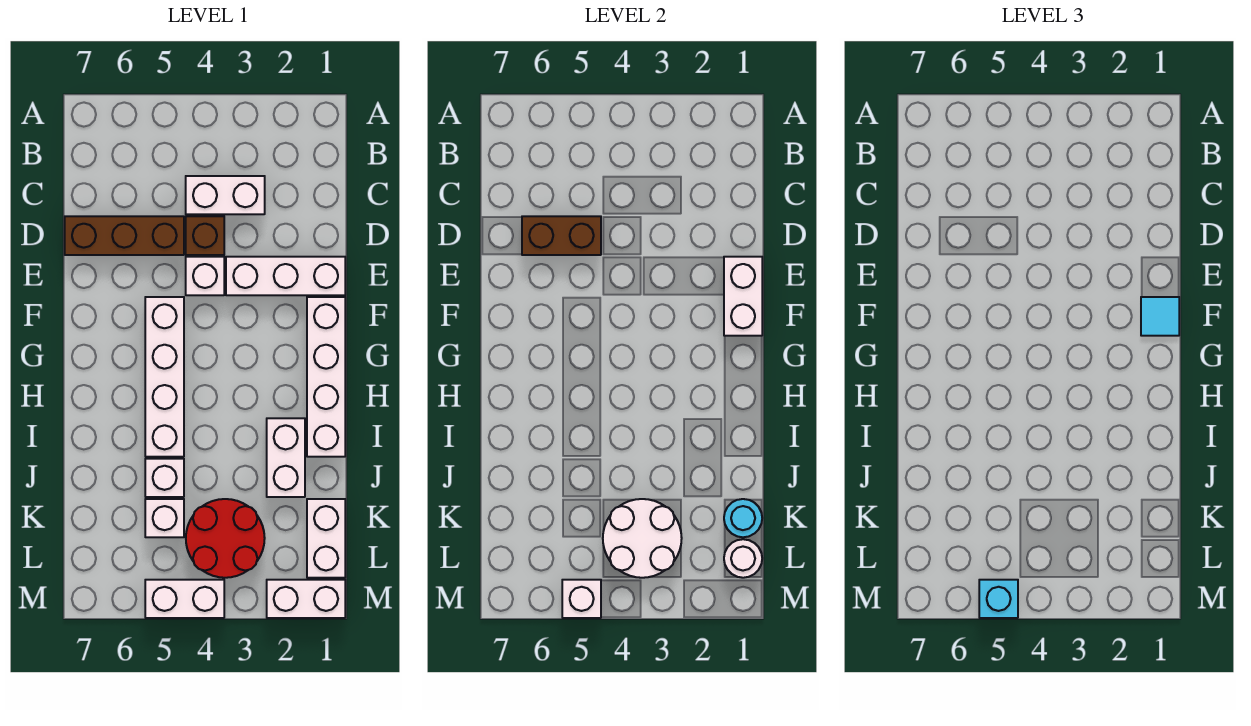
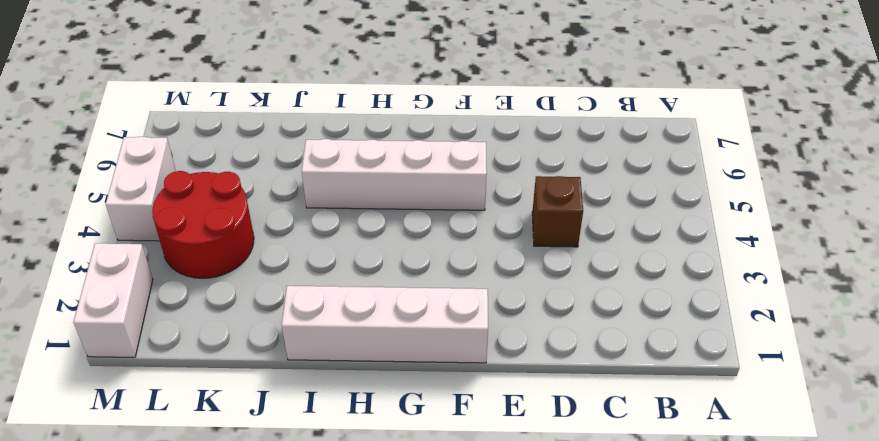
none -> white brick C3:C4 level 1
none -> brown brick D5:D7 level 1
none -> white brick E1:E3 level 1

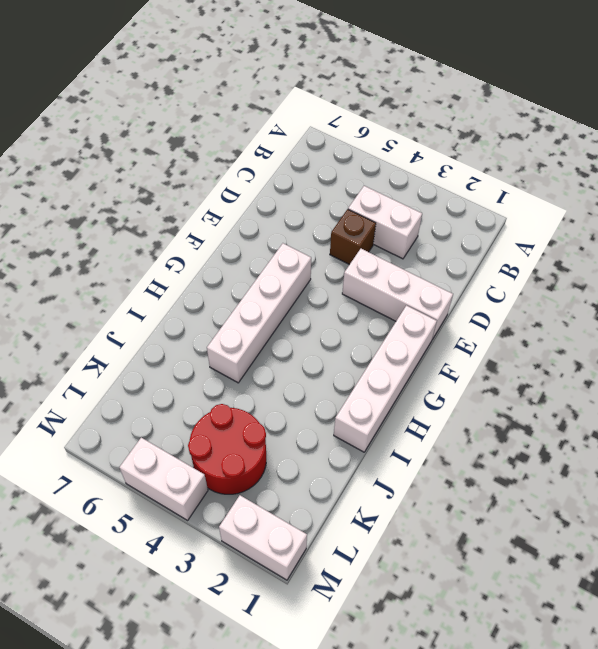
none -> brown brick D5:D7 level 1
none -> white brick E4 level 1
none -> white brick I2:J2 level 1

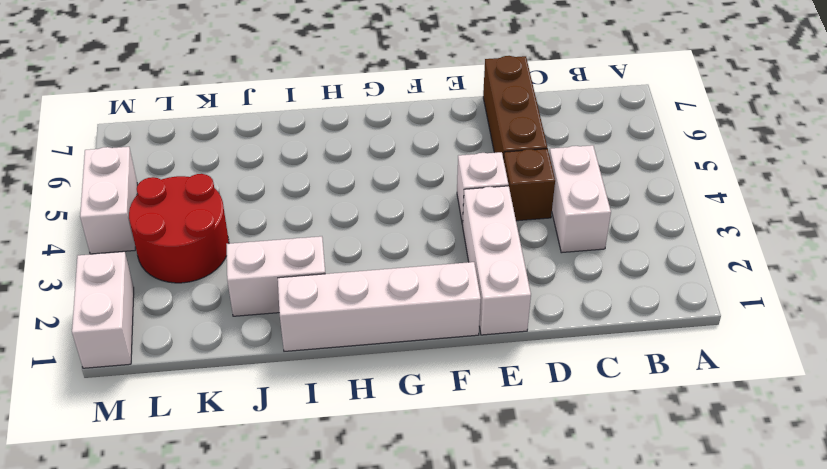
none -> white brick F5:I5 level 1
none -> white brick J5 level 1
none -> white brick K1:L1 level 1

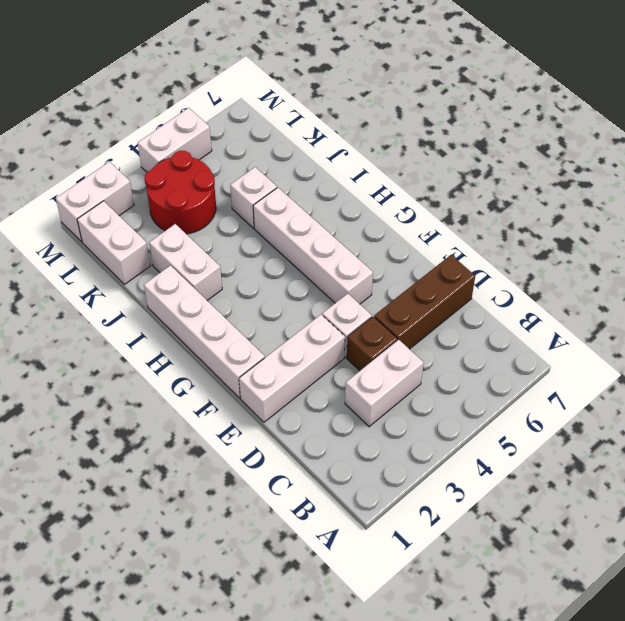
none -> white brick K5 level 1
none -> brown brick D5:D6 level 2
none -> white brick E1:F1 level 2

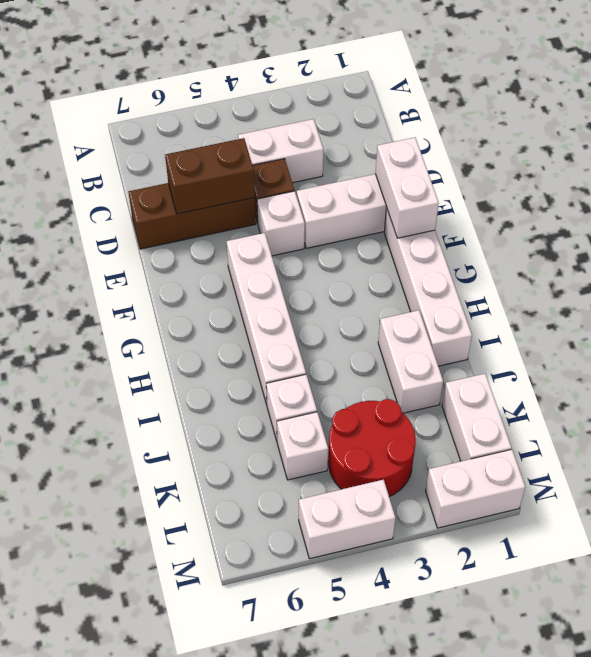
none -> cyan round brick K1 level 2
none -> white round brick K3:L4 level 2
none -> white round brick L1 level 2

